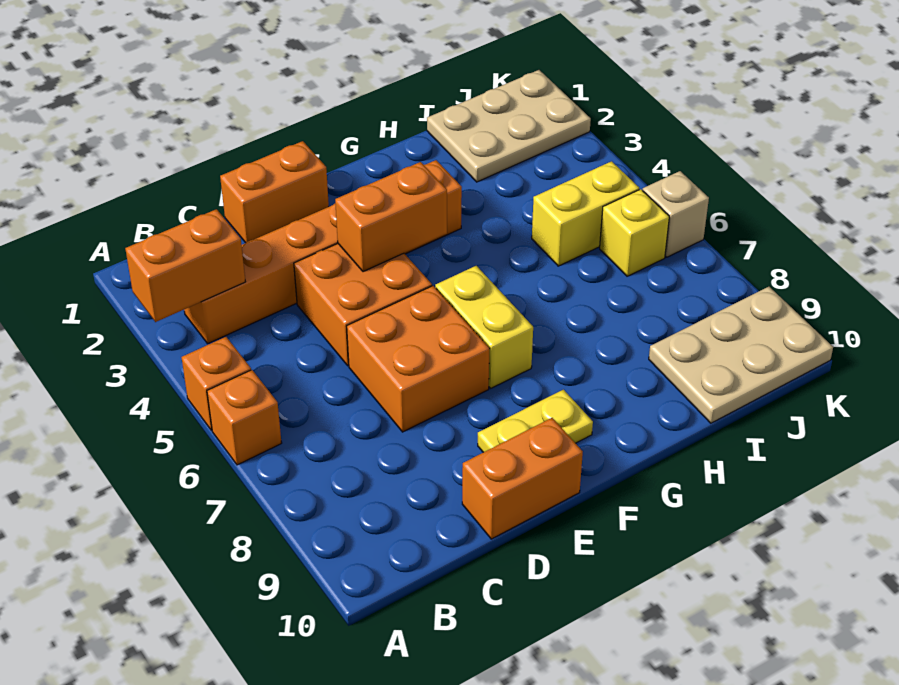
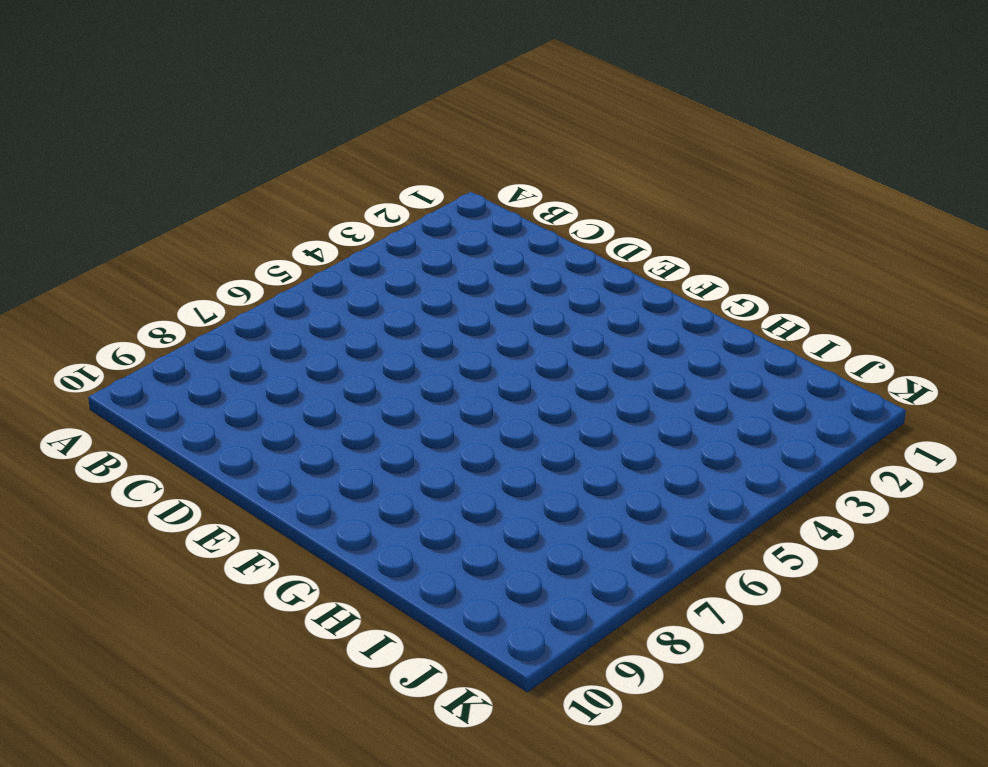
none -> orange brick A5 level 1
none -> orange brick A6 level 1
none -> orange brick B3:G3 level 1

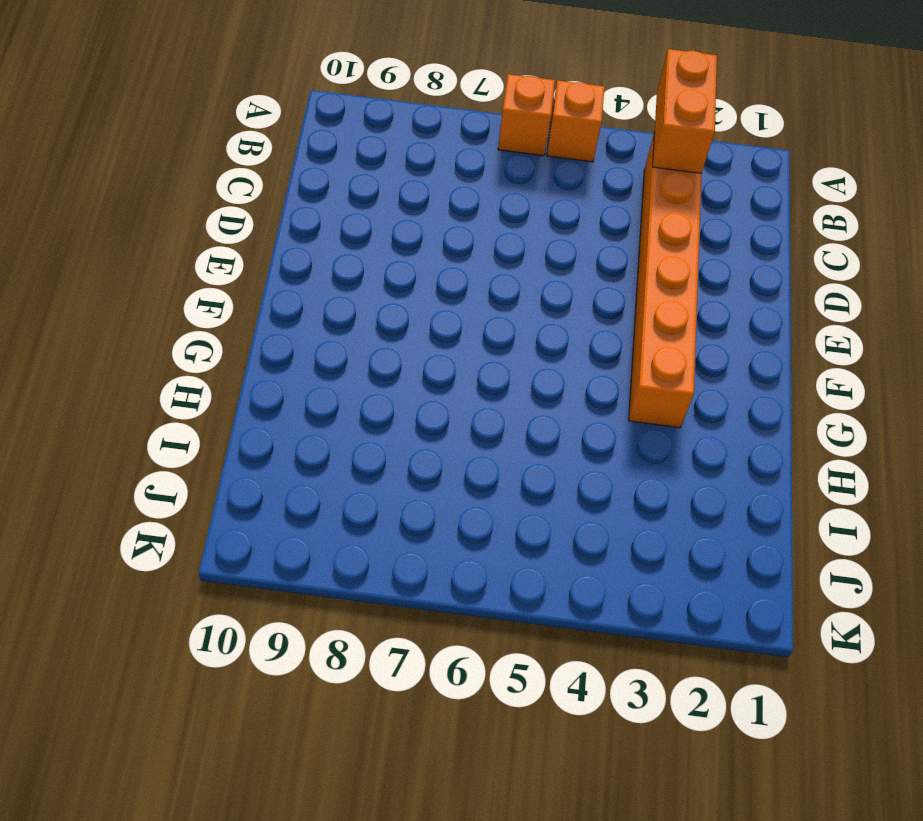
none -> orange brick D1:E1 level 1
none -> orange brick D4:E5 level 1
none -> orange brick D6:E7 level 1

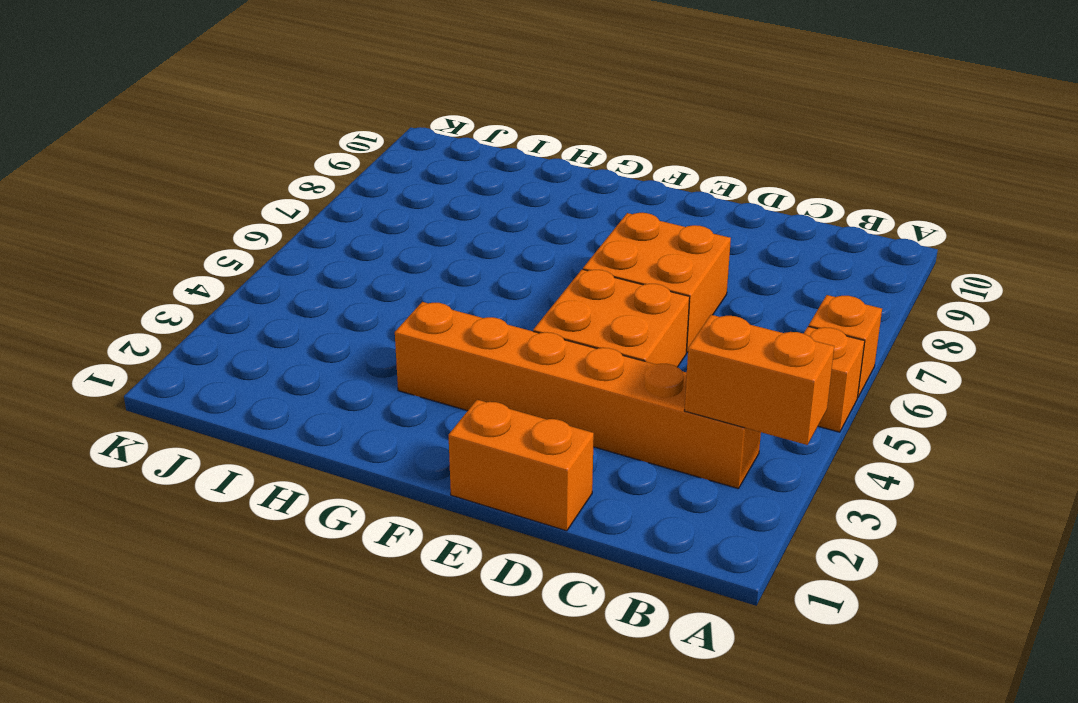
none -> orange brick D10:E10 level 1
none -> yellow plate E9:F9 level 1
none -> yellow brick F6:F7 level 1

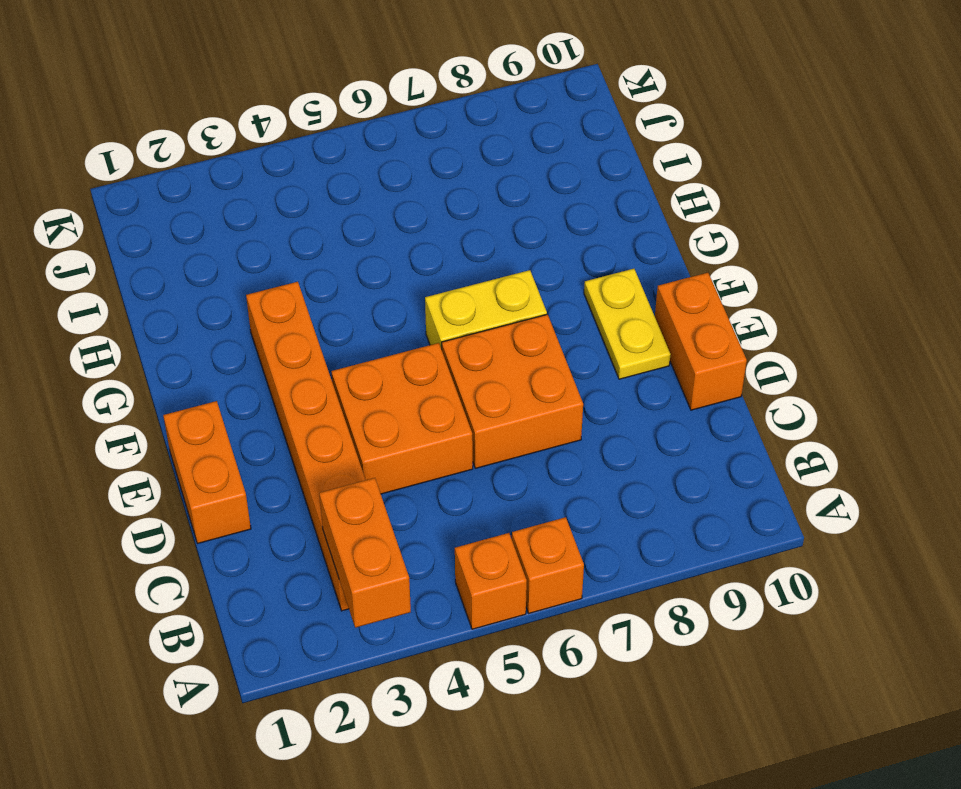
none -> tan plate I1:K2 level 1
none -> yellow brick I5:J5 level 1
none -> tan plate I9:K10 level 1

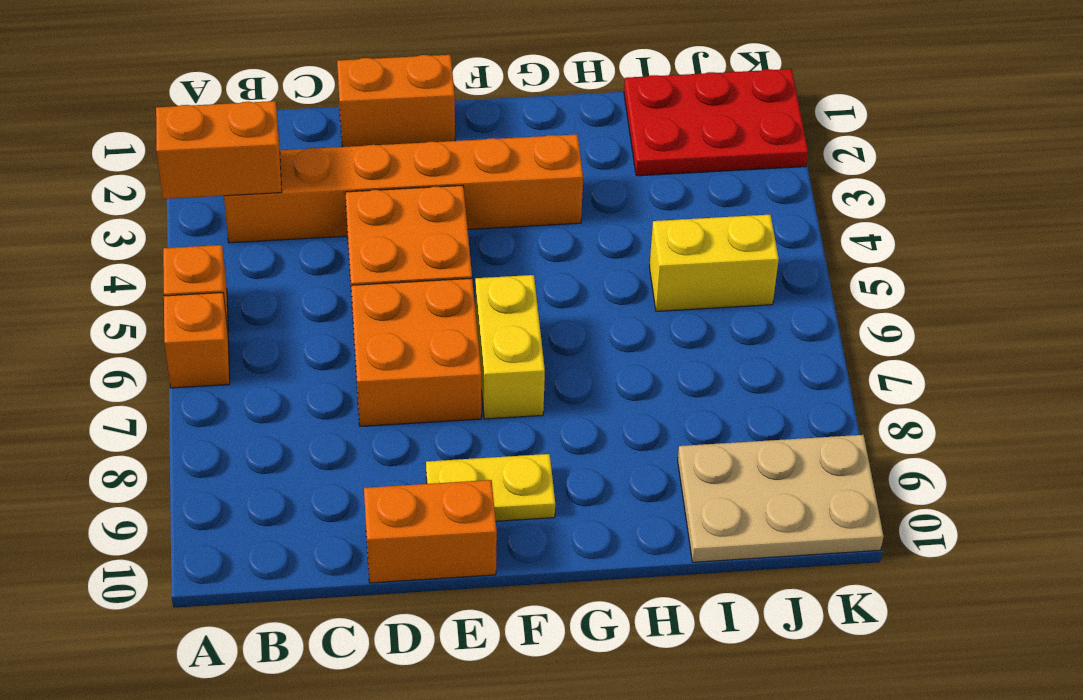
red plate I1:K2 level 1 -> tan plate I1:K2 level 1
none -> yellow brick J6 level 1
none -> tan brick K6 level 1
none -> orange brick E4:F4 level 2

